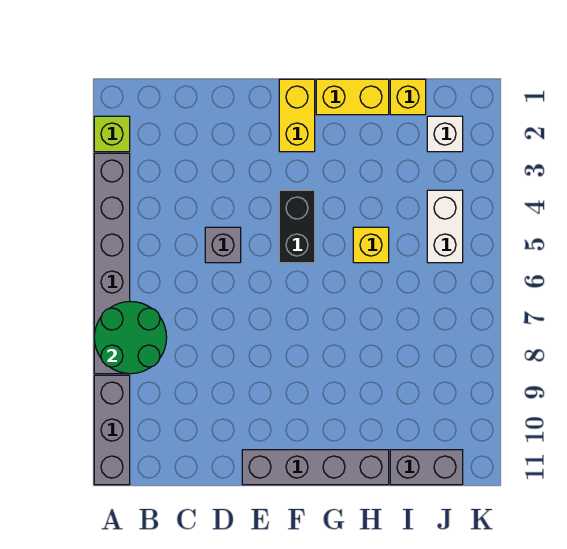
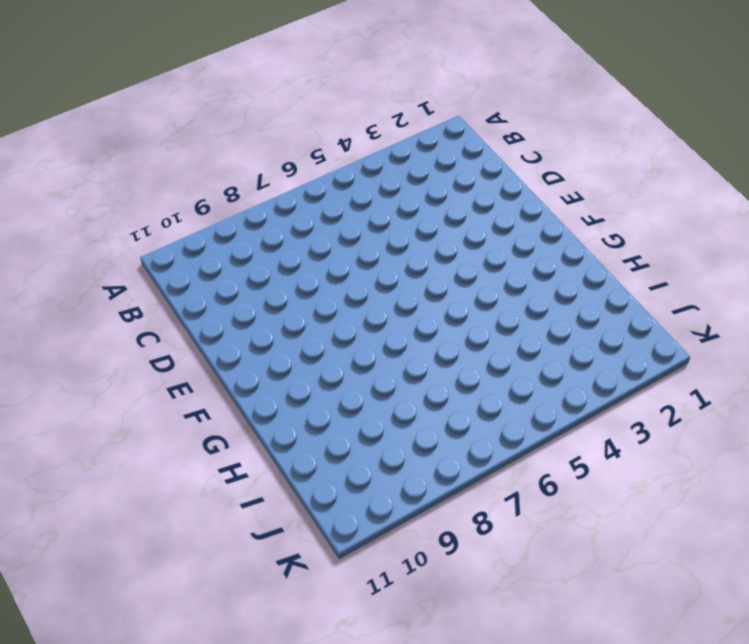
none -> lime brick A2 level 1
none -> grey brick A3:A8 level 1
none -> grey brick A9:A11 level 1

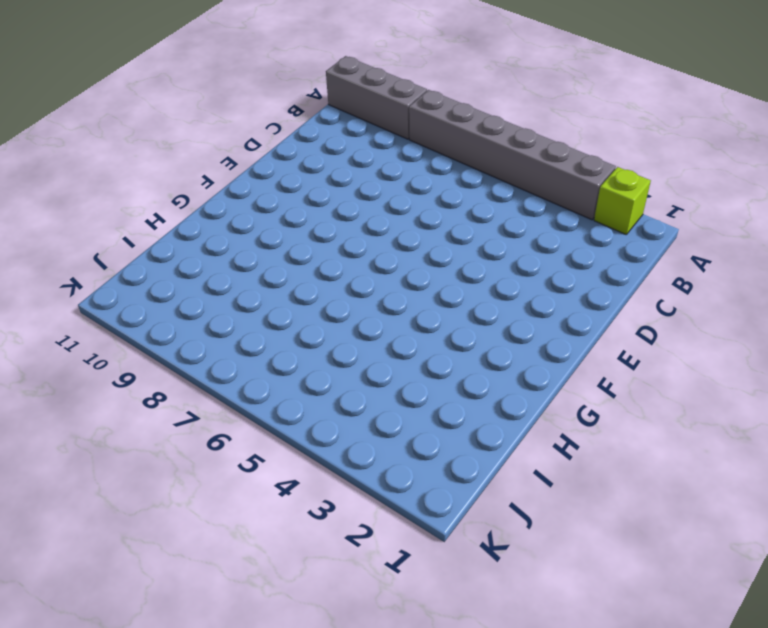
none -> grey brick D5 level 1
none -> grey brick E11:H11 level 1
none -> yellow brick F1:F2 level 1

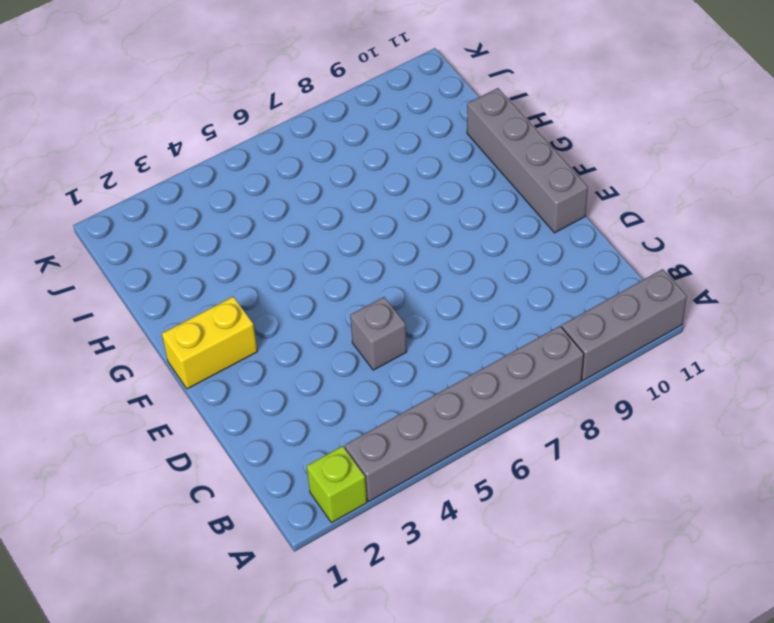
none -> black brick F4:F5 level 1
none -> yellow brick G1:H1 level 1
none -> yellow brick H5 level 1

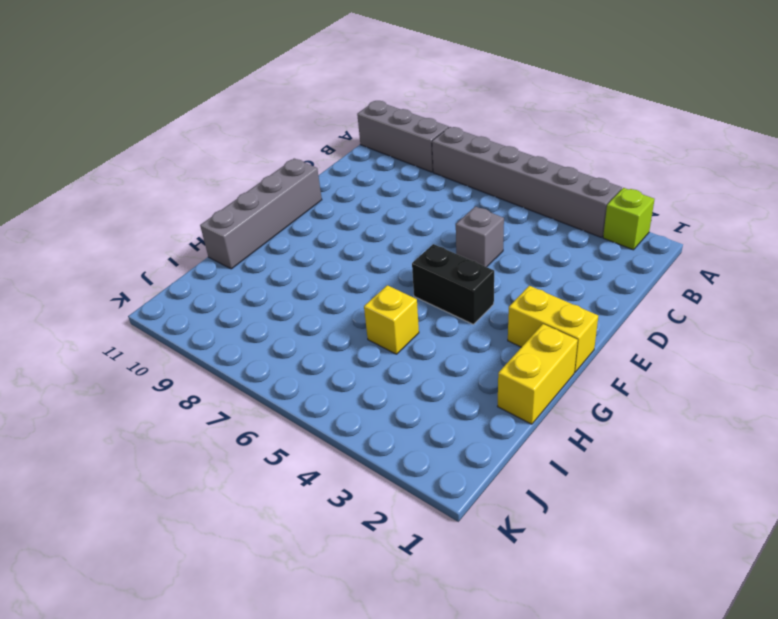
none -> yellow brick I1 level 1
none -> grey brick I11:J11 level 1
none -> white brick J2 level 1

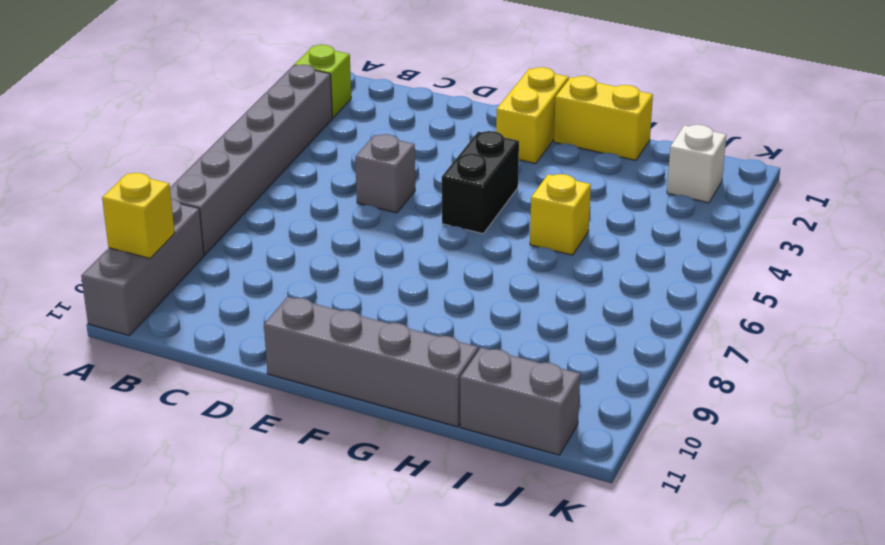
yellow brick A10 level 2 -> yellow brick I1 level 1
none -> white brick J4:J5 level 1
none -> green round brick A7:B8 level 2

